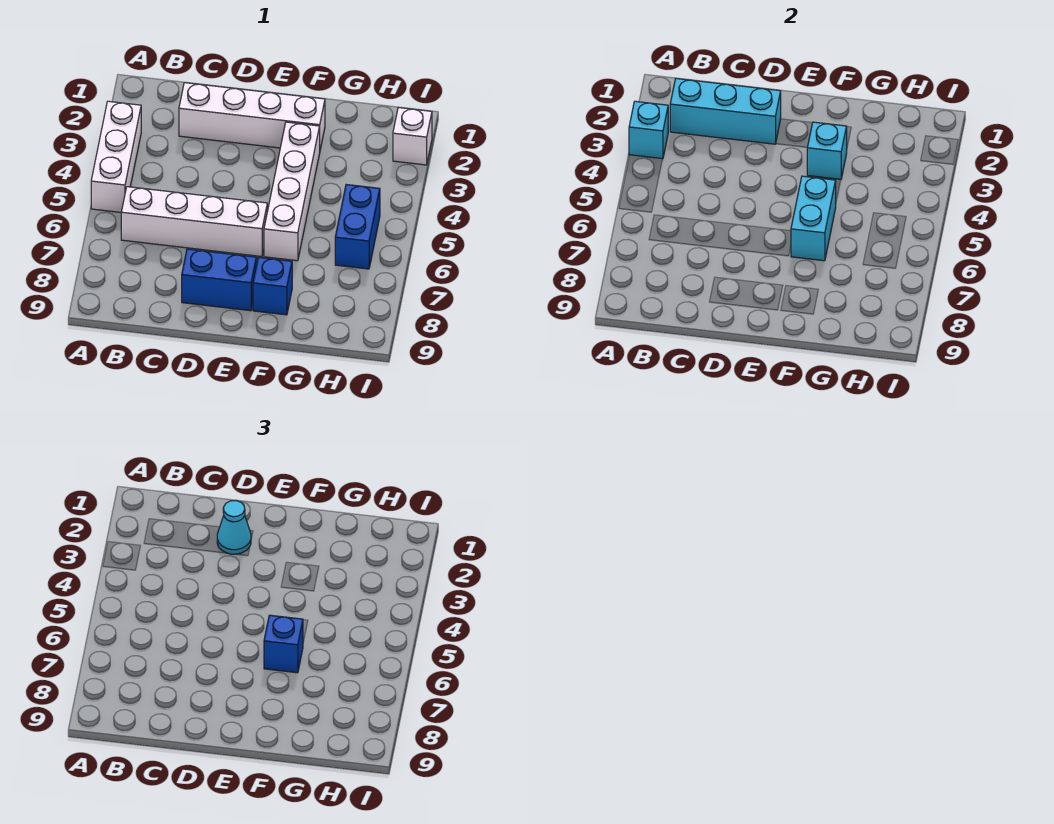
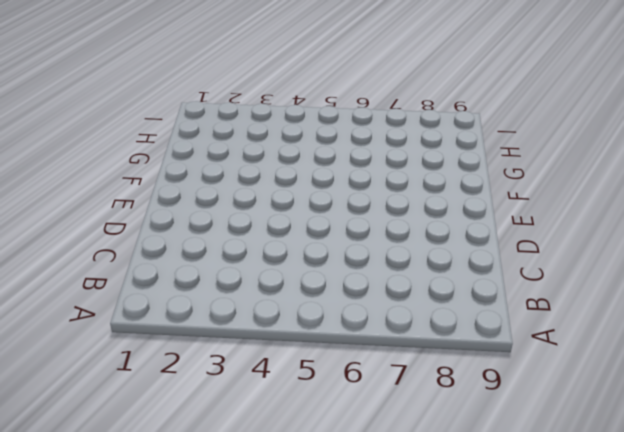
none -> white brick A3:A5 level 1
none -> white brick B6:E6 level 1
none -> white brick C2:F2 level 1

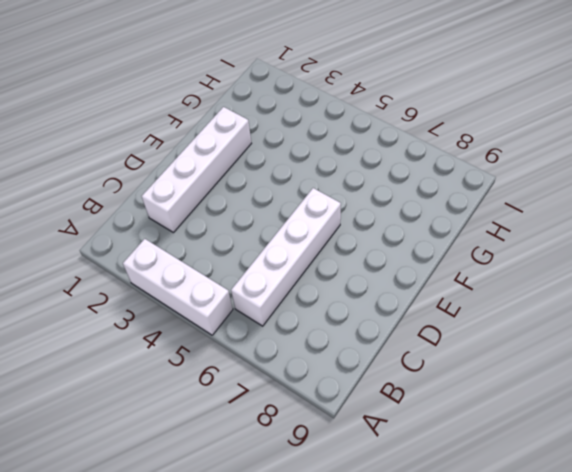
none -> blue brick D8:E8 level 1
none -> white brick F3:F6 level 1
none -> blue brick F8 level 1

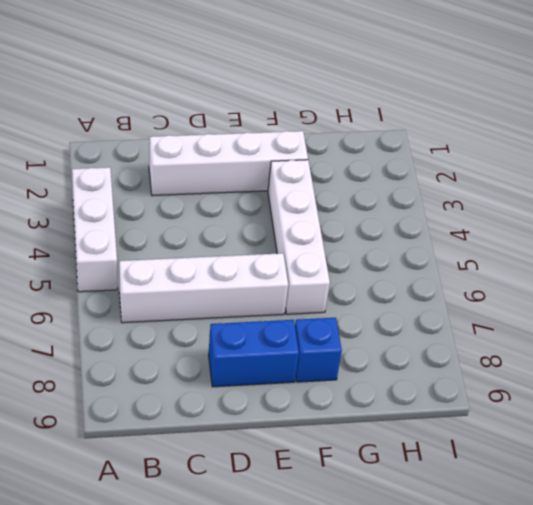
none -> blue brick H5:H6 level 1
none -> white brick I2 level 1
none -> cyan brick A3 level 2

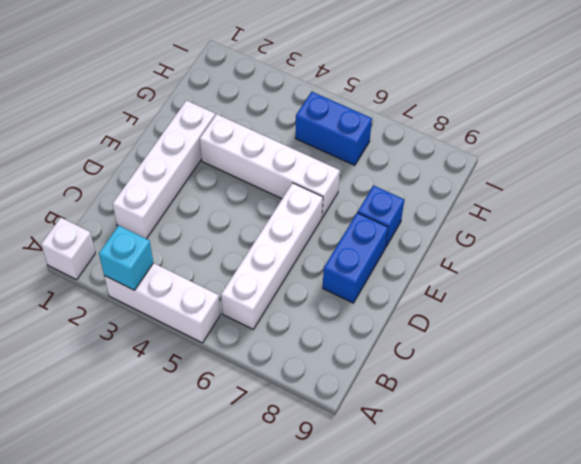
white brick A1 level 1 -> white brick I2 level 1
none -> cyan brick B2:D2 level 2
none -> cyan brick F3 level 2
none -> cyan brick F5:F6 level 2

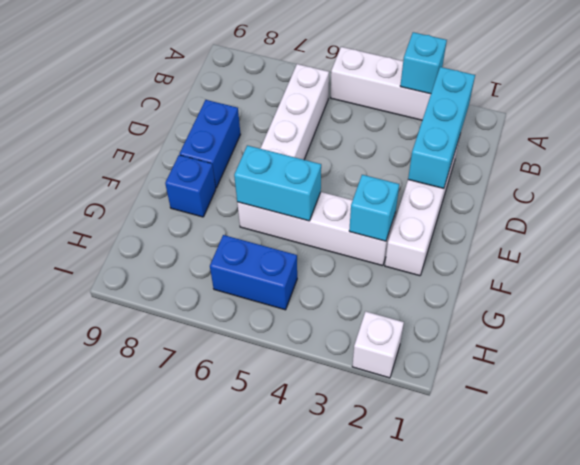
none -> cyan cone D2 level 3
none -> blue brick F6 level 3

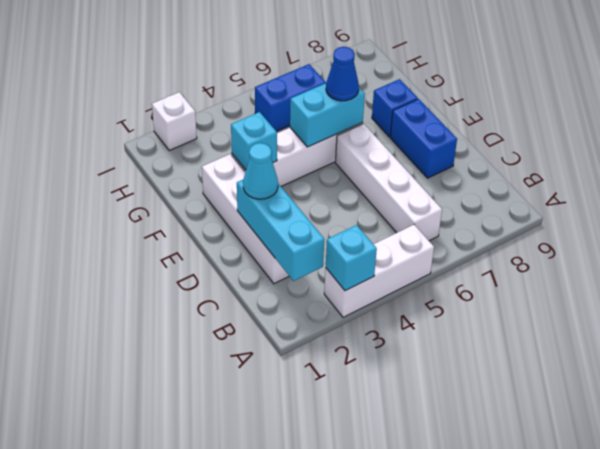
blue cone F6 level 3 -> blue brick F6 level 3

